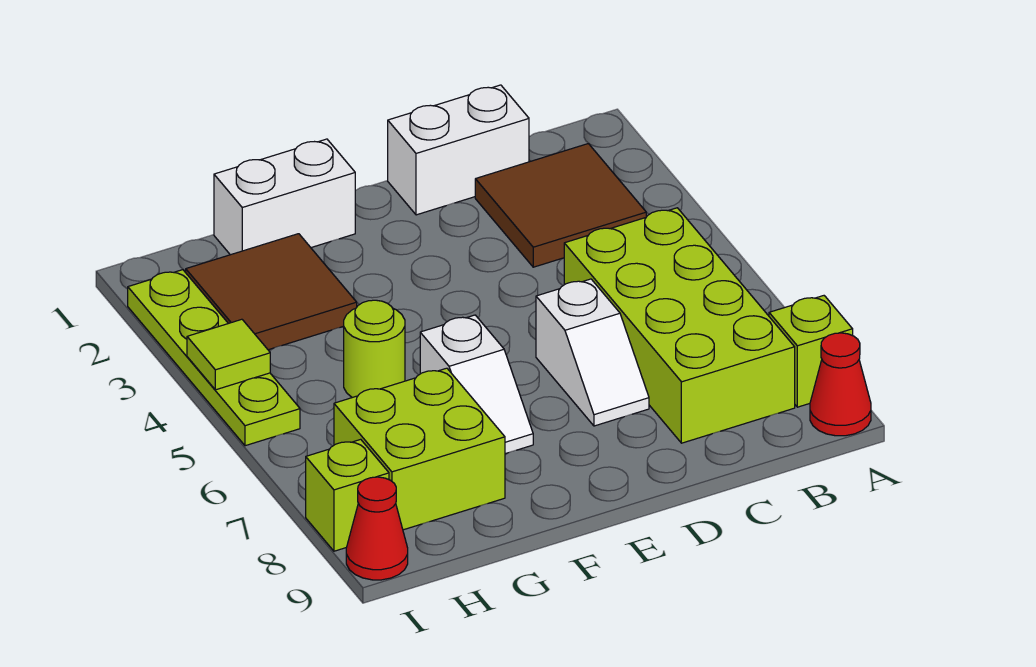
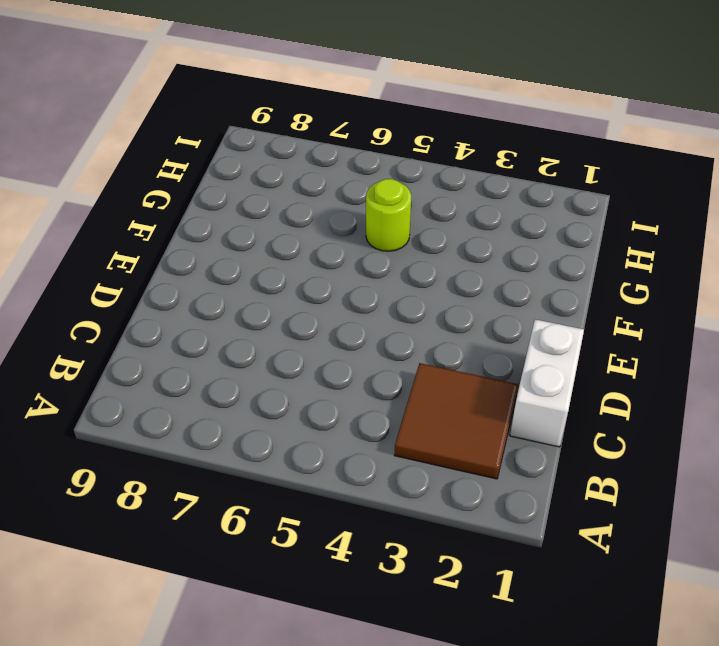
none -> lime brick A8 level 1
none -> red cone A9 level 1
none -> lime brick B5:C8 level 1

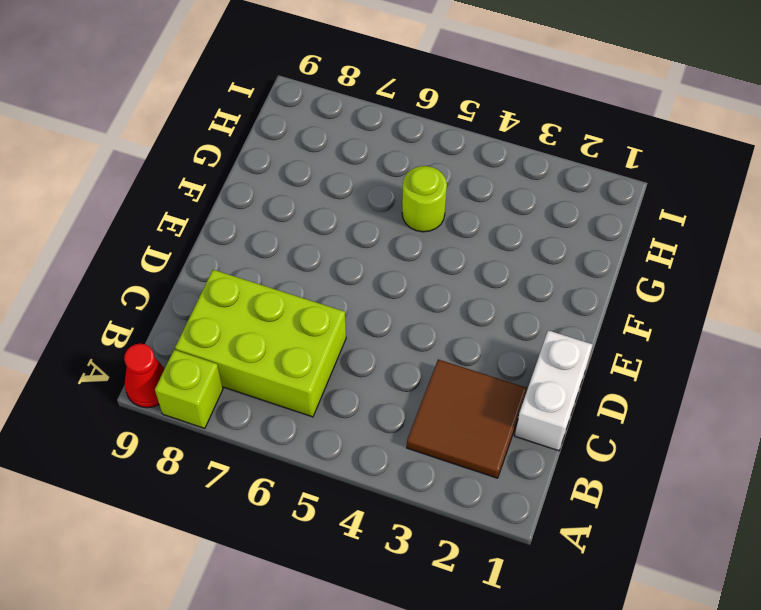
lime brick B6:C8 level 1 -> lime brick B5:C8 level 1
none -> white slope D6:D7 level 1 top 6
none -> white brick F1:G1 level 1
none -> white slope F6:F7 level 1 top 6

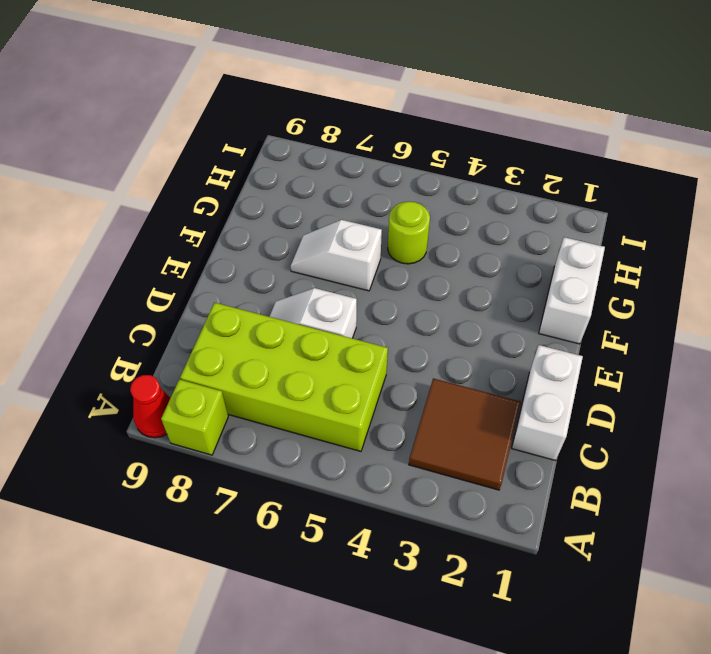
none -> brown tile G2:H3 level 1
none -> lime brick G7:H8 level 1
none -> lime plate I2:I5 level 1

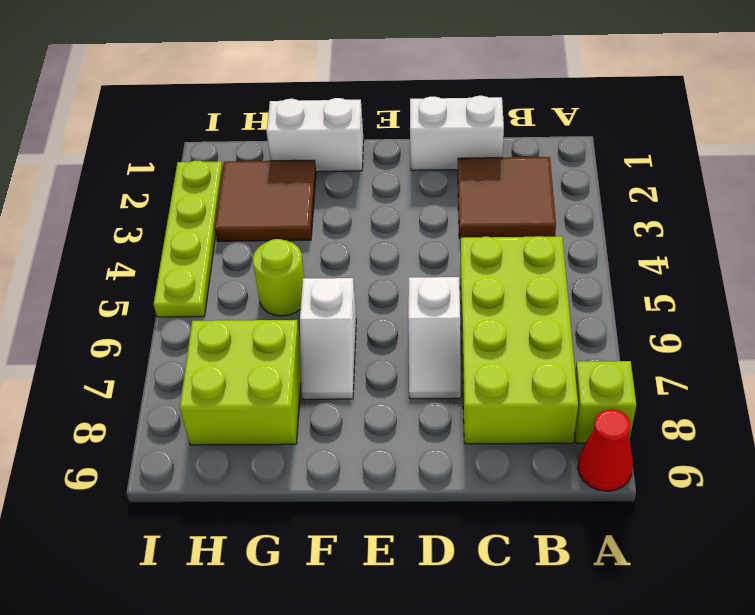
none -> lime brick I8 level 1
none -> red cone I9 level 1
none -> lime tile I4 level 2

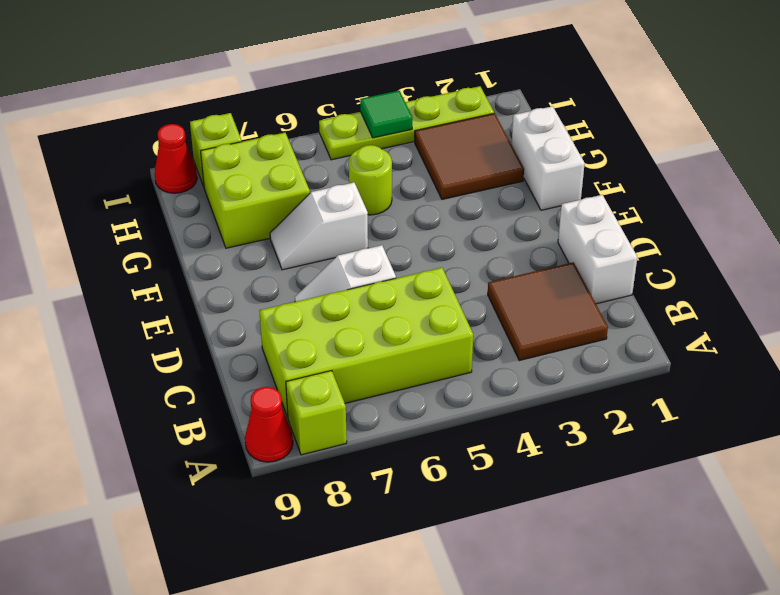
green tile I4 level 2 -> lime tile I4 level 2

